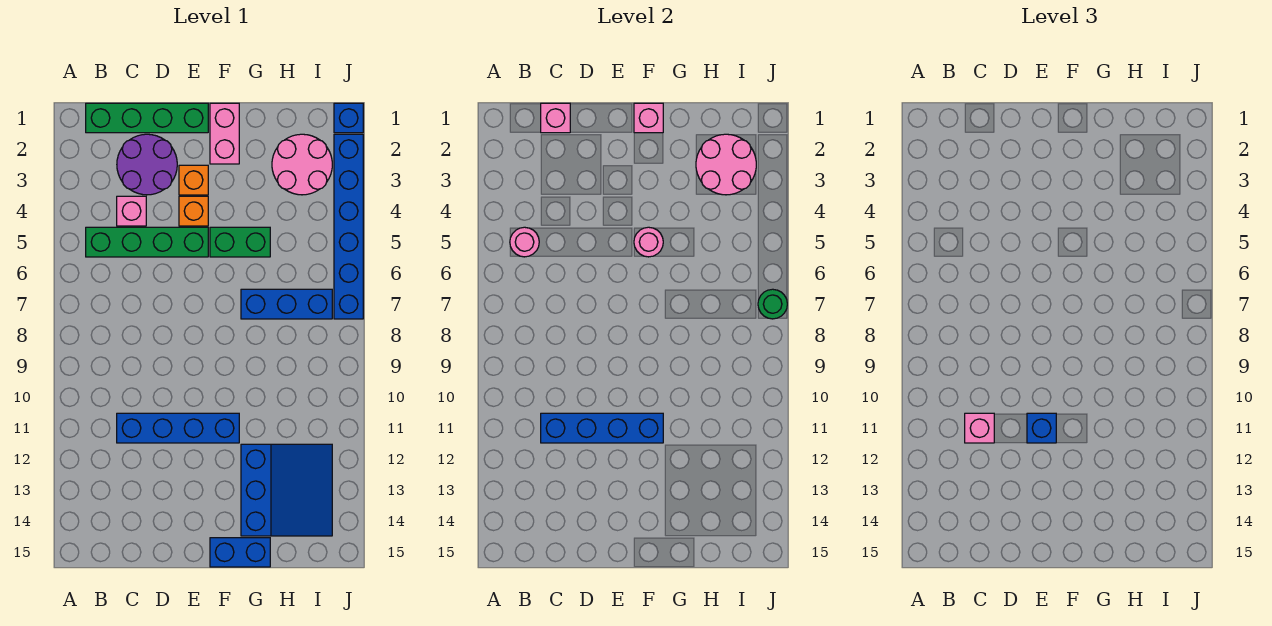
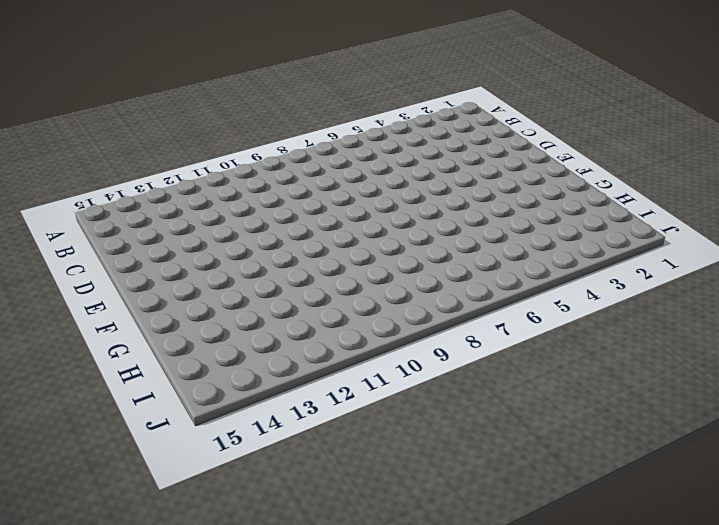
none -> green brick B1:E1 level 1
none -> green brick B5:E5 level 1
none -> purple round brick C2:D3 level 1

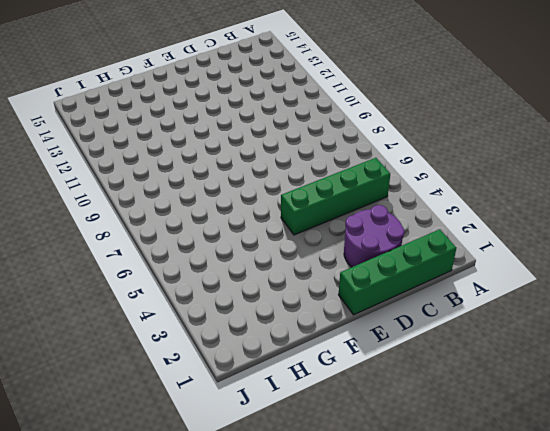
none -> pink brick C4 level 1
none -> blue brick C11:F11 level 1
none -> orange brick E3 level 1

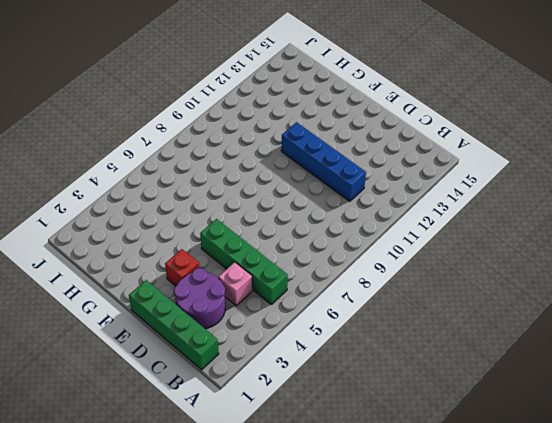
red brick E3 level 1 -> orange brick E3 level 1
none -> orange brick E4 level 1
none -> pink brick F1:F2 level 1
none -> green brick F5:G5 level 1

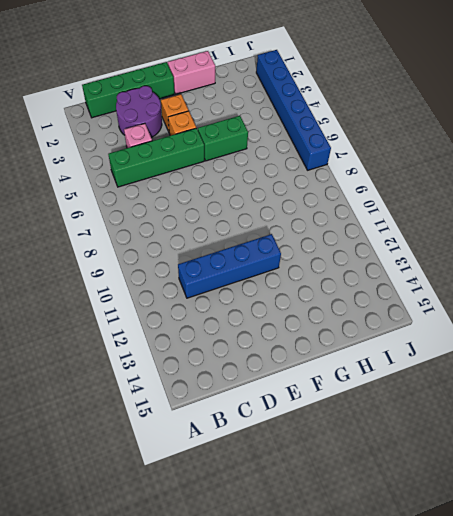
pink brick F1:G1 level 1 -> pink brick F1:F2 level 1
none -> blue brick F15:G15 level 1
none -> blue brick G7:I7 level 1
none -> blue slope G12:I14 level 1 top G

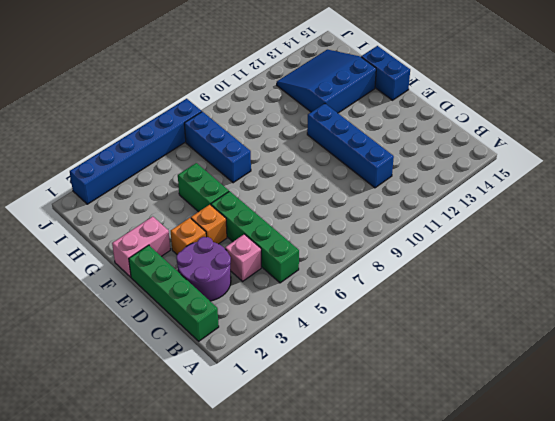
none -> pink round brick H2:I3 level 1
none -> blue brick J1 level 1
none -> pink round brick B5 level 2

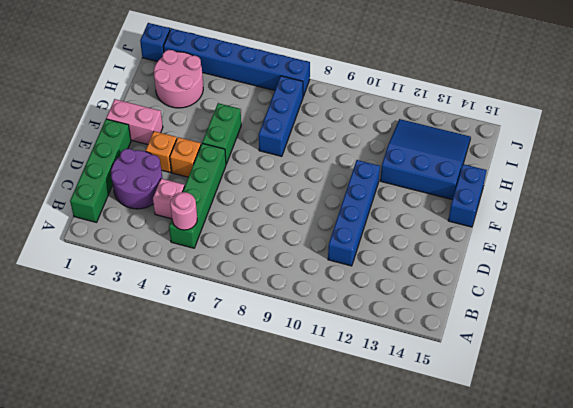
none -> pink brick C1 level 2
none -> blue brick C11:F11 level 2
none -> pink brick F1 level 2

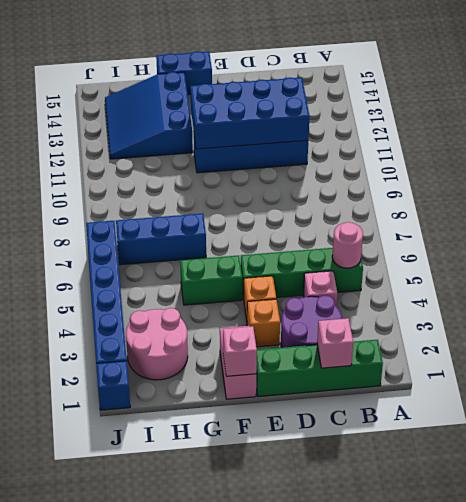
blue brick C11:F12 level 2 -> blue brick C11:F11 level 2
none -> pink round brick F5 level 2
none -> pink round brick H2:I3 level 2
none -> green round brick J7 level 2

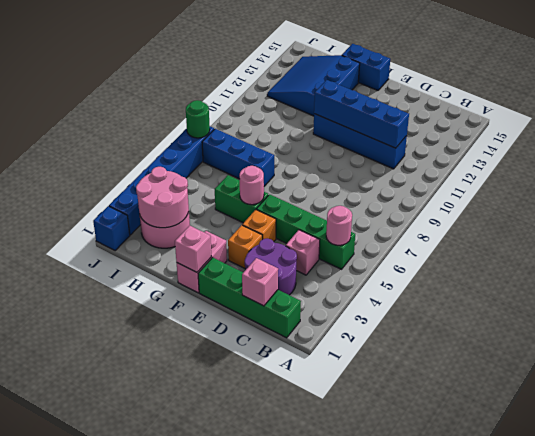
none -> pink brick C11 level 3
none -> blue brick E11 level 3

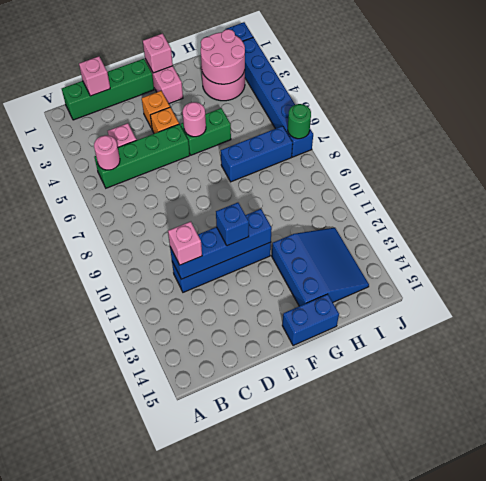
none -> purple round brick C2:D3 level 1

